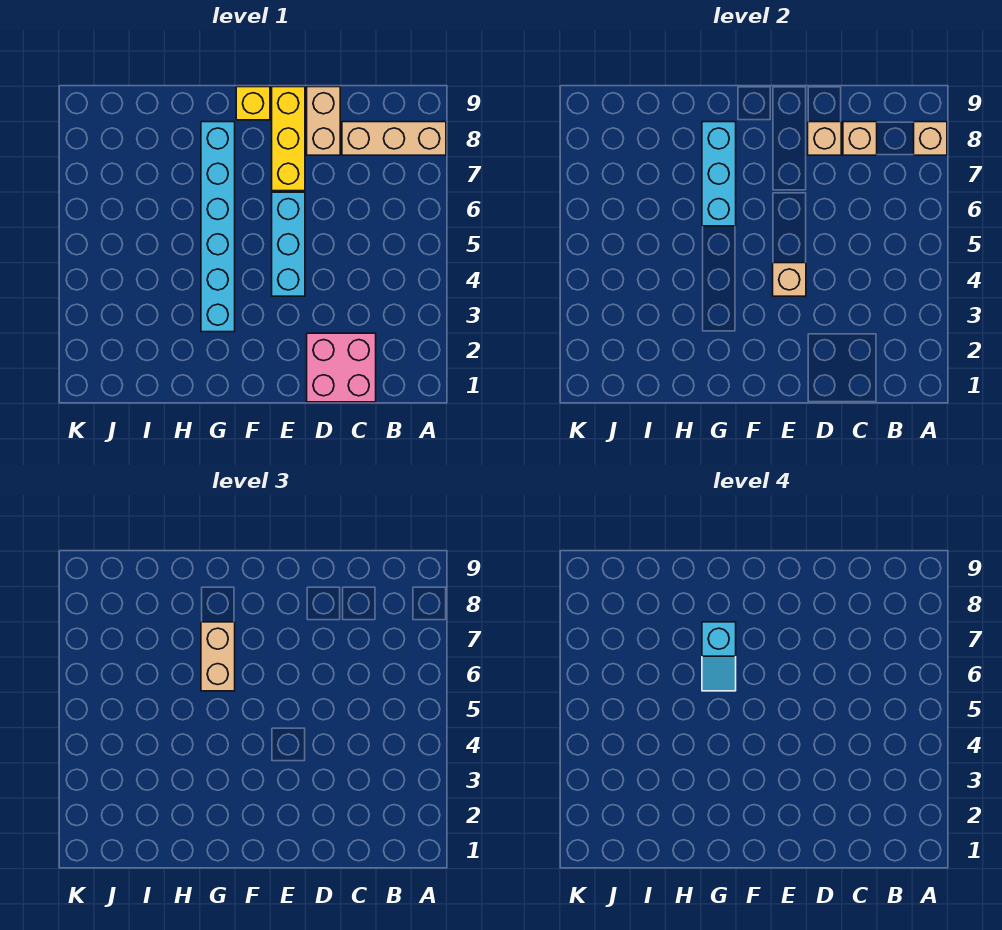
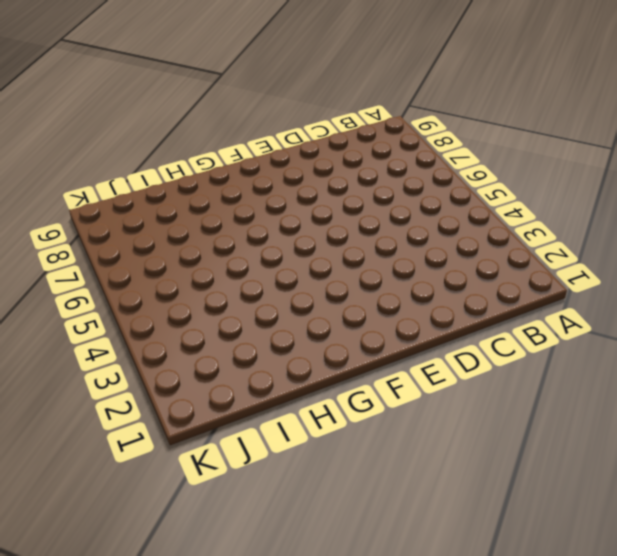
none -> tan brick A8:C8 level 1
none -> pink brick C1:D2 level 1
none -> tan brick D8:D9 level 1

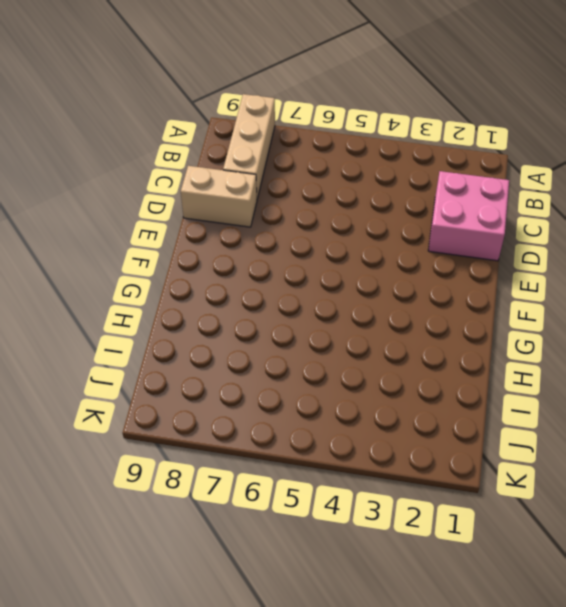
none -> cyan brick E4:E6 level 1
none -> yellow brick E7:E9 level 1
none -> yellow brick F9 level 1

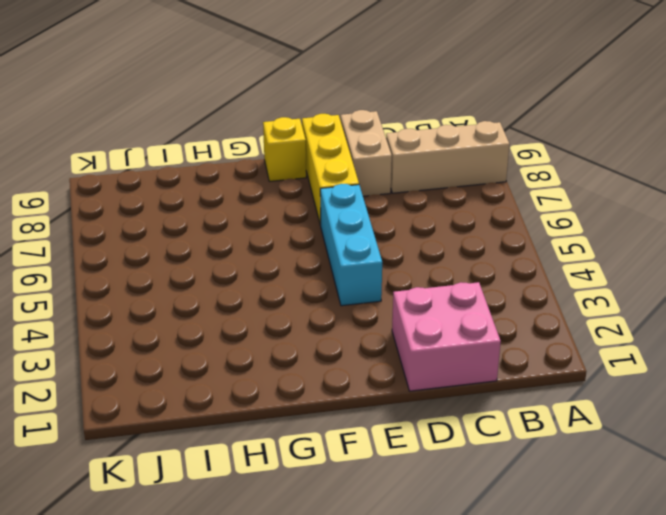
none -> cyan brick G3:G8 level 1
none -> tan brick A8 level 2
none -> tan brick C8 level 2

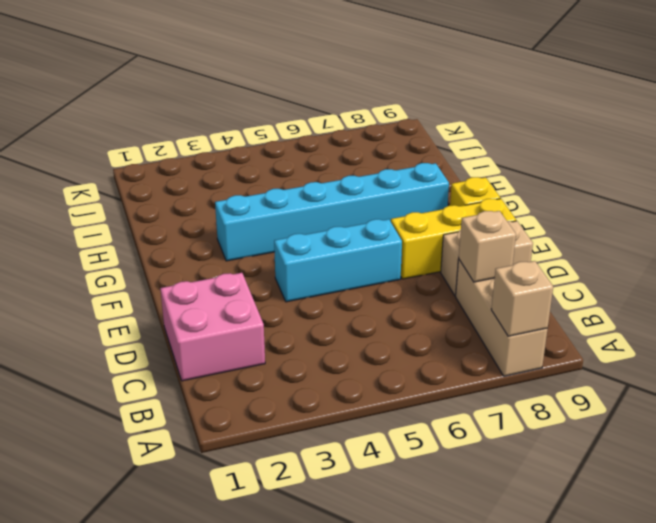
none -> tan brick D8 level 2
none -> tan brick E4 level 2
none -> cyan brick G6:G8 level 2

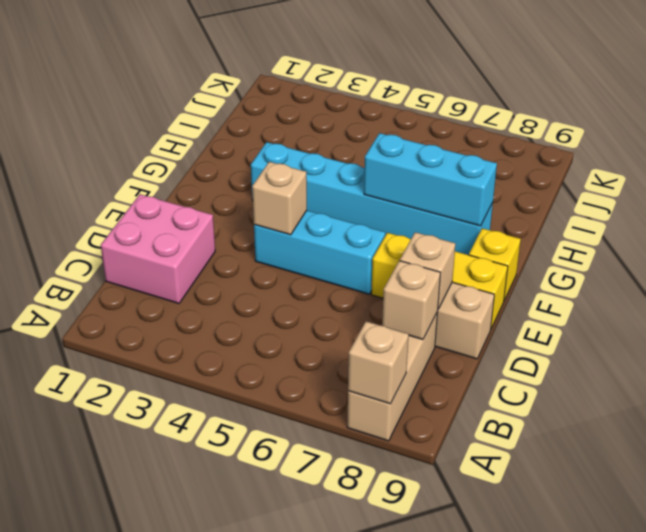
none -> tan brick G6:G7 level 3
none -> cyan slope G6:G7 level 4 top 7

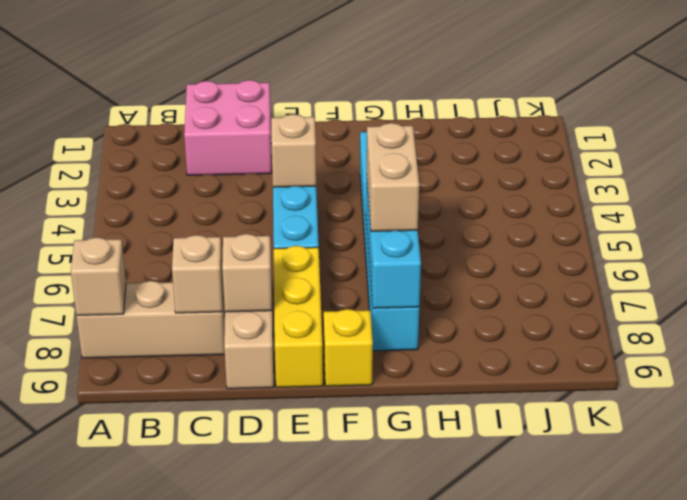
none -> cyan slope G6:G7 level 4 top 7

